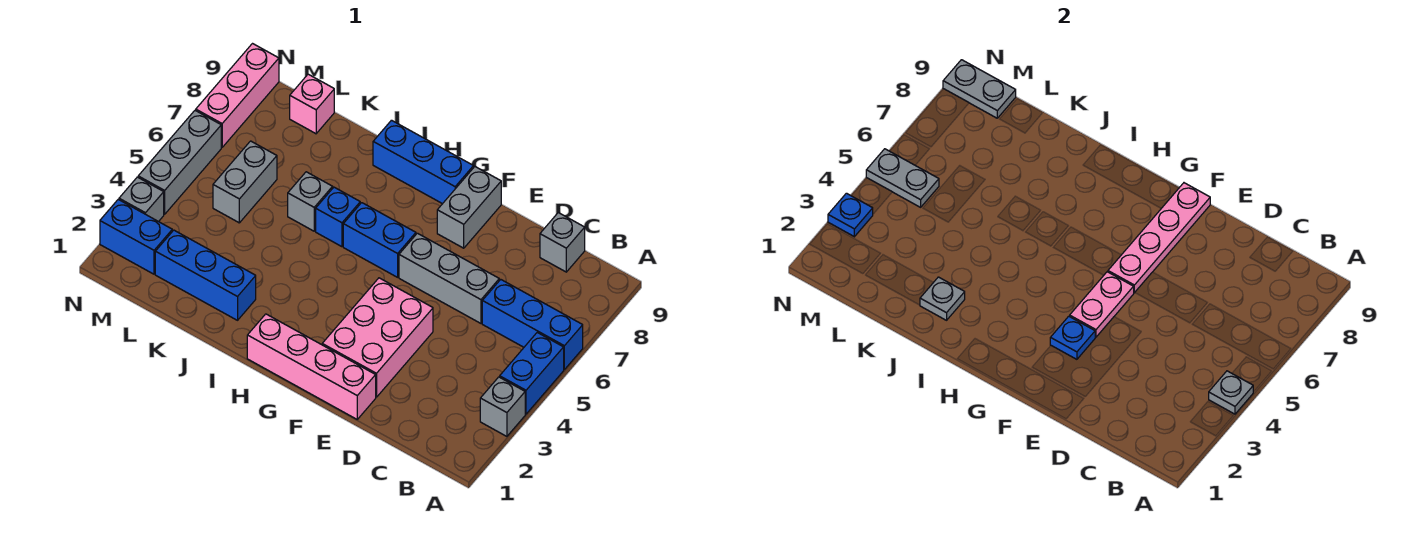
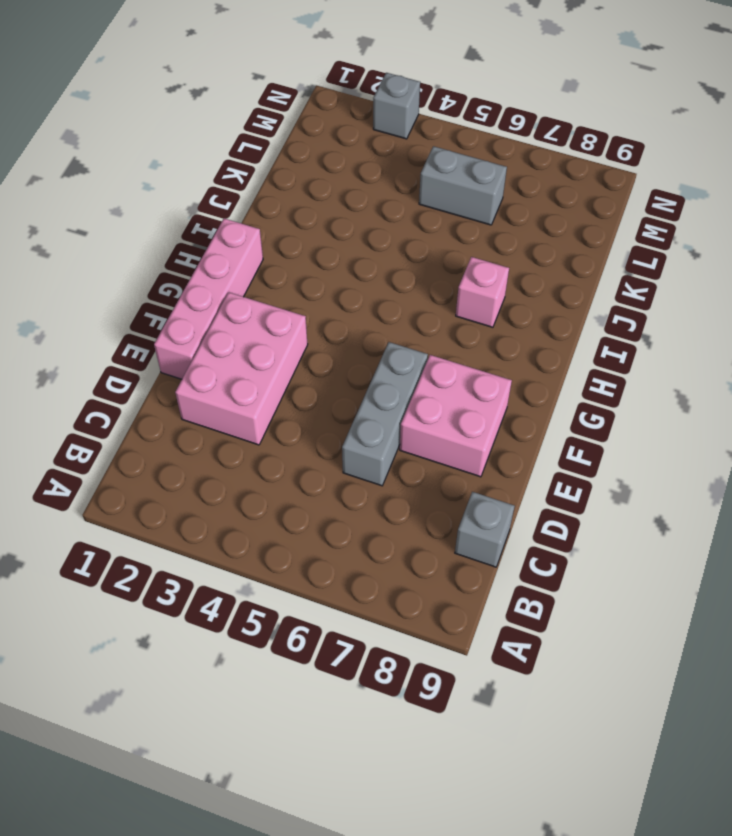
pink brick D2:F3 level 1 -> pink brick E2:F4 level 1
pink brick E7:F8 level 1 -> grey brick F8:F9 level 1
pink brick I7 level 1 -> pink brick L9 level 1
none -> grey brick A3 level 1
none -> blue brick A4:A5 level 1
none -> blue brick A6:C6 level 1

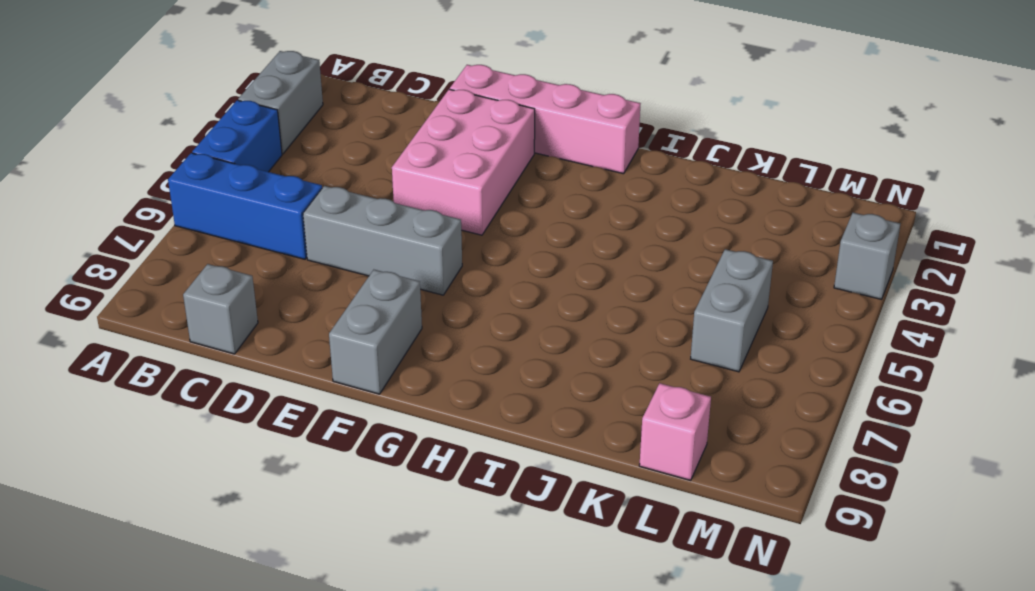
grey brick A2:A3 level 1 -> grey brick A3 level 1
none -> blue brick G6:H6 level 1
none -> blue brick G9:I9 level 1
none -> blue brick I6 level 1

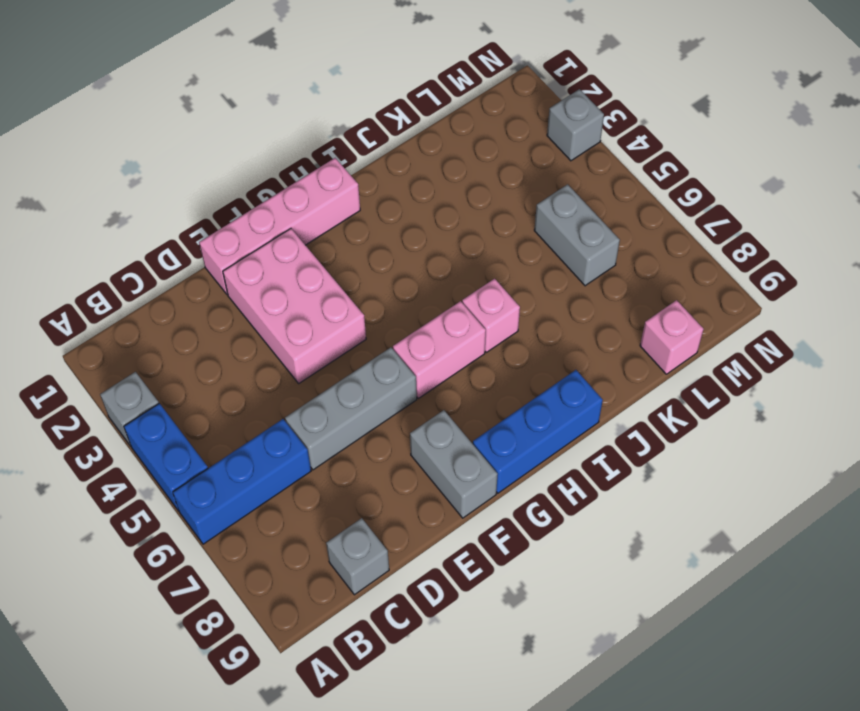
pink brick G6:H6 level 1 -> blue brick G6:H6 level 1
pink brick I6 level 1 -> blue brick I6 level 1
none -> blue brick J2:L2 level 1
none -> grey brick J6 level 1
none -> blue brick M2:N2 level 1

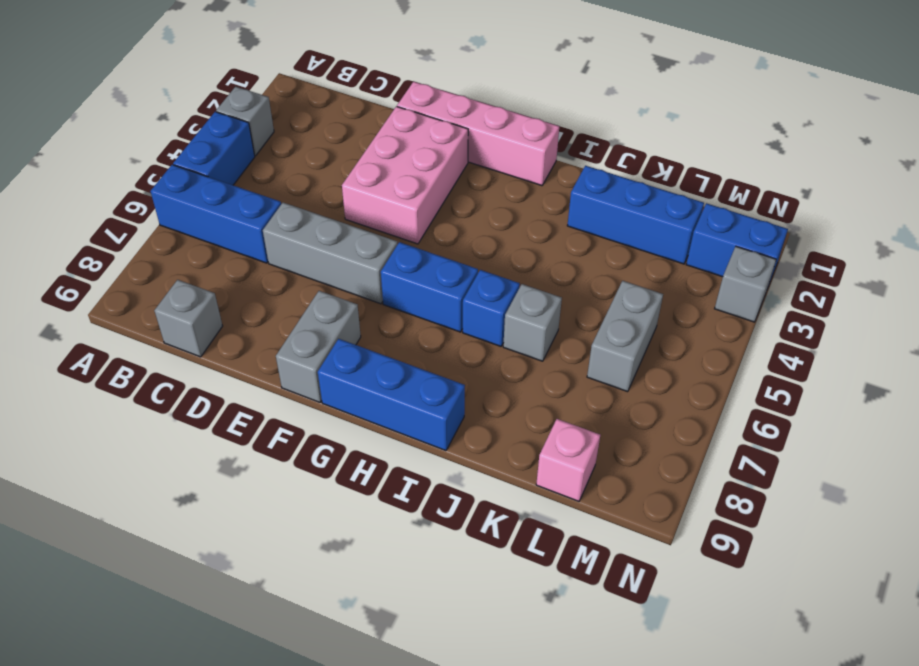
none -> grey brick N4:N6 level 1
none -> pink brick N7:N9 level 1
none -> grey plate A4 level 2

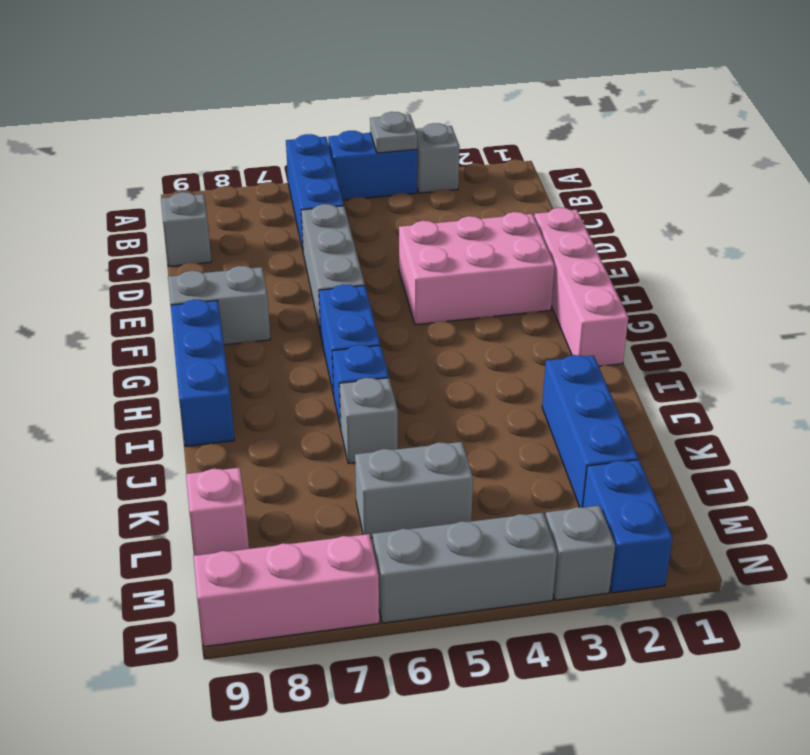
none -> blue plate F3 level 2
none -> pink plate F4:F5 level 2
none -> pink plate F6:F9 level 2

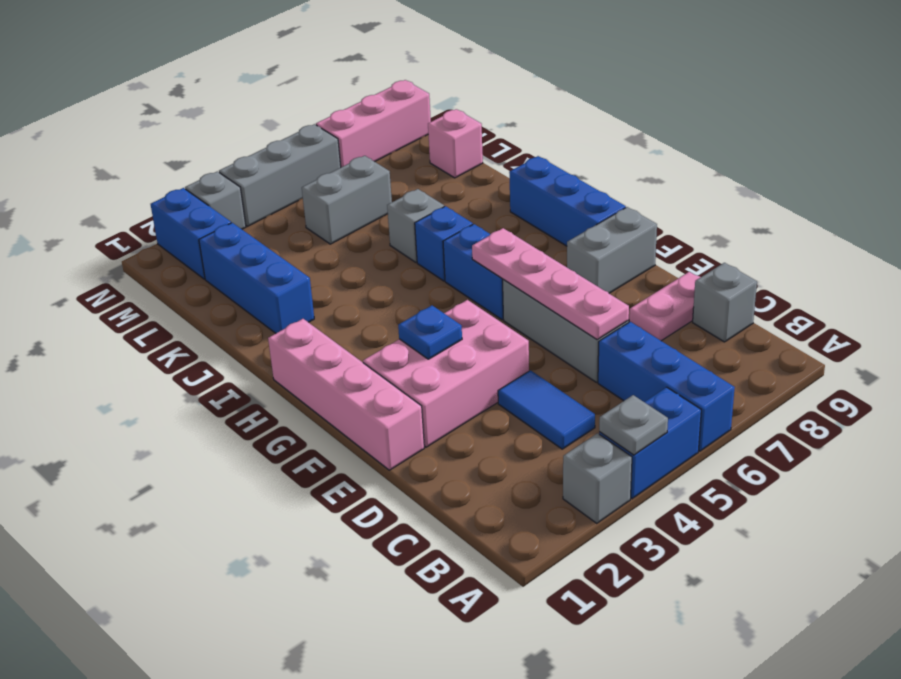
blue tile C4:D4 level 1 -> none
pink plate D6:G6 level 2 -> pink plate F6:F9 level 2
pink plate D8:D9 level 1 -> pink plate F4:F5 level 2
none -> grey plate J2 level 2
none -> grey plate M5:N5 level 2
none -> grey plate M9:N9 level 2

